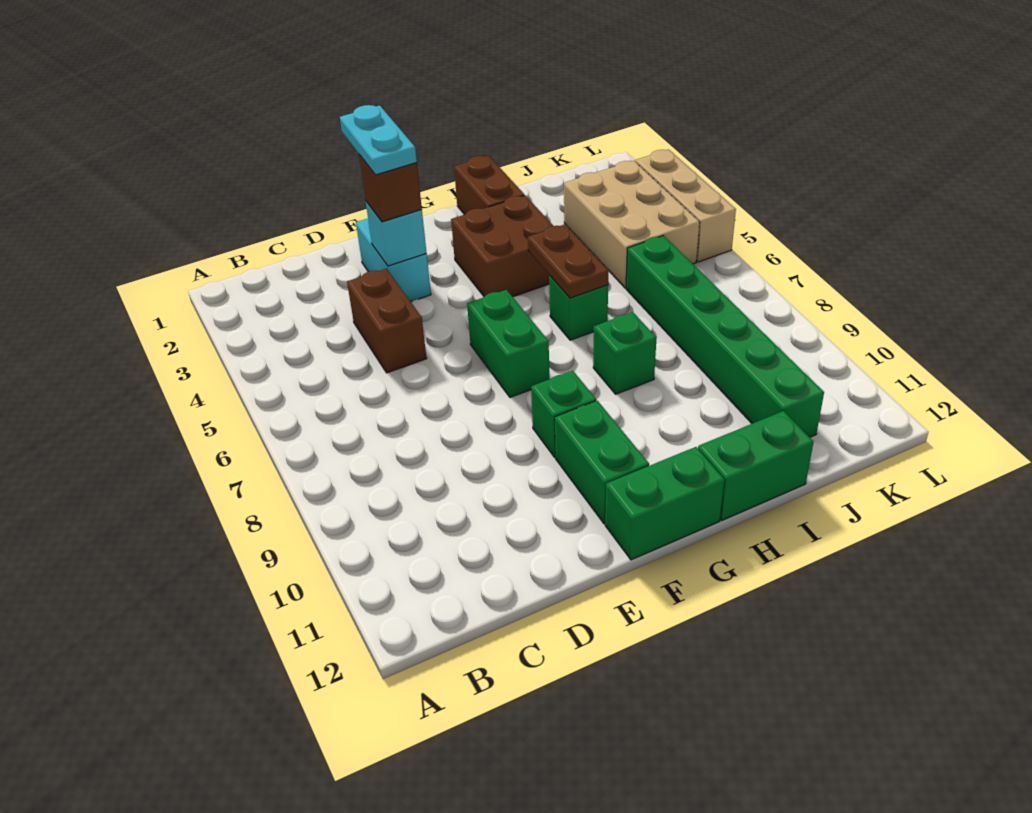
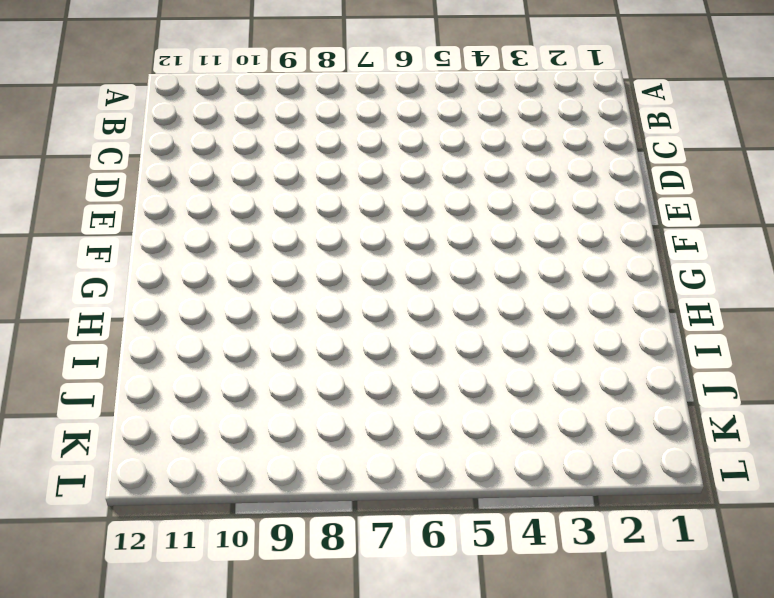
none -> brown brick D4:D5 level 1
none -> cyan brick E2:E3 level 1
none -> green brick F6:F7 level 1

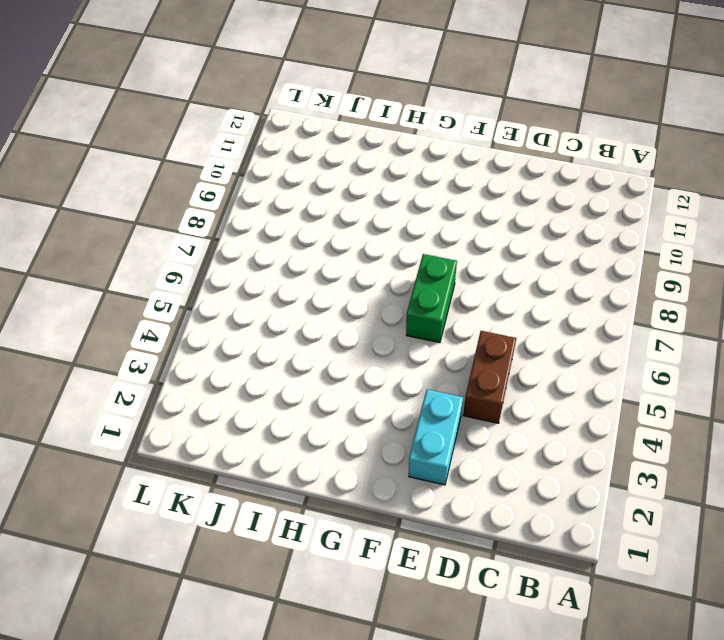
none -> green brick F9 level 1
none -> green brick F10:F11 level 1
none -> green brick F12:G12 level 1

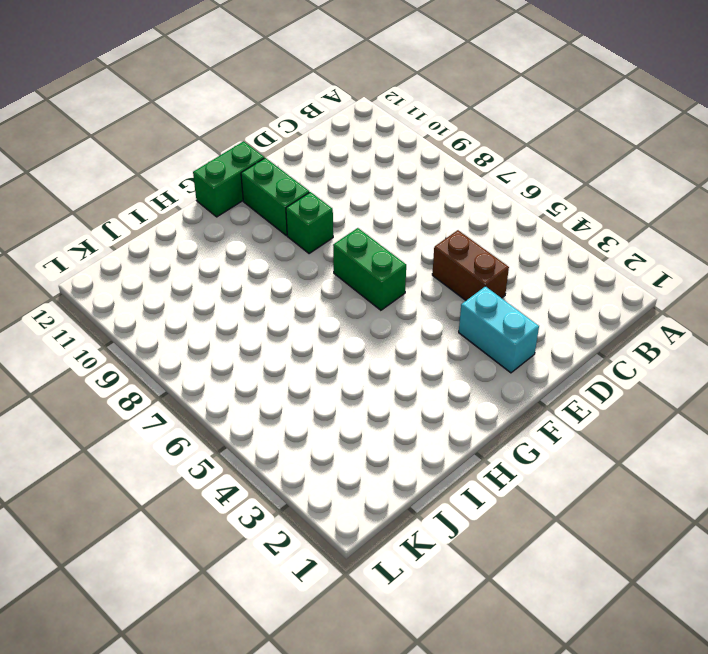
none -> brown brick G3:H4 level 1
none -> brown brick H1:H2 level 1
none -> green brick H6 level 1

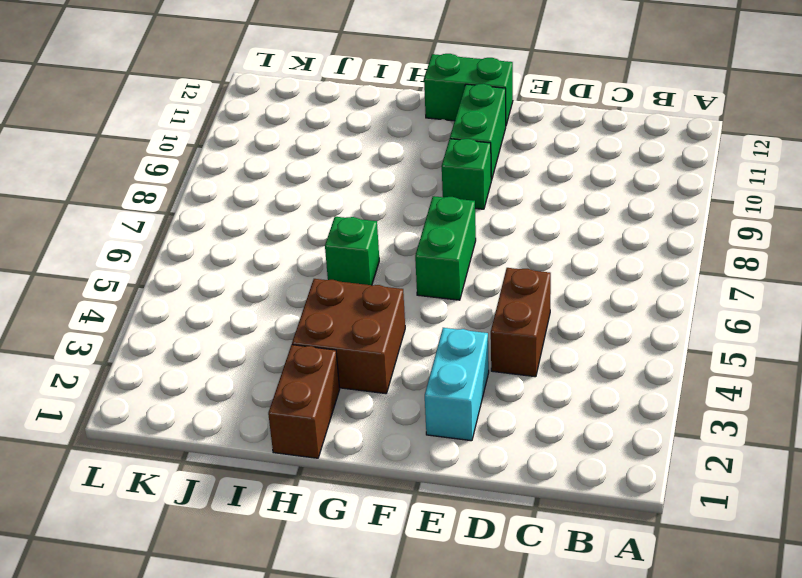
none -> green brick H8 level 1
none -> green brick H12:I12 level 1
none -> tan brick J3:K5 level 1

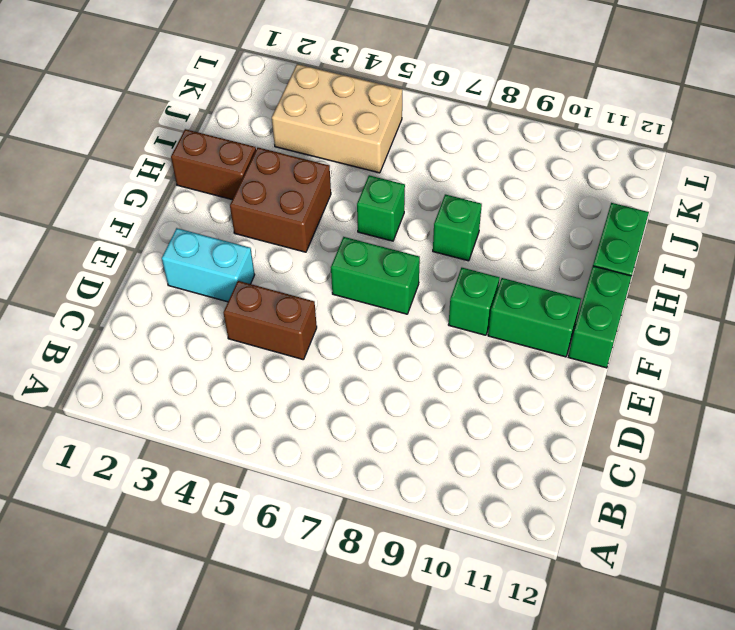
none -> green brick J6:J11 level 1
none -> tan brick L3:L5 level 1
none -> cyan brick E3 level 2

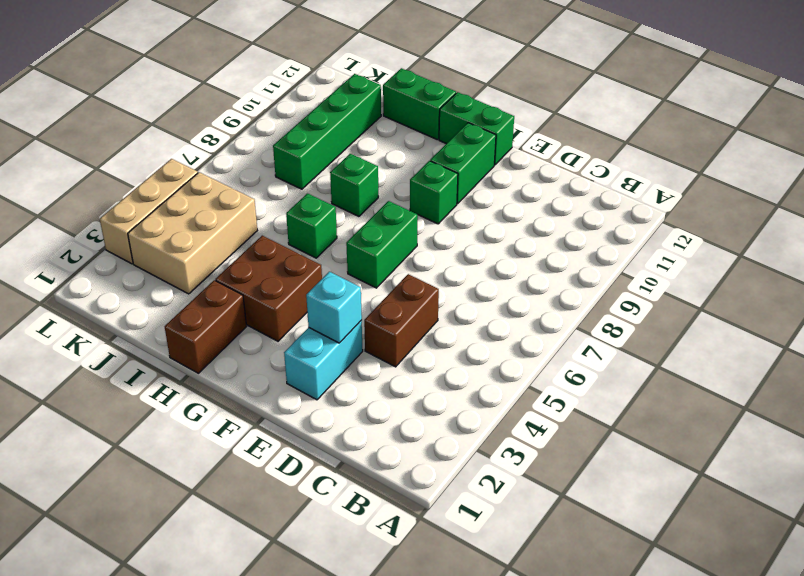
green brick J8:J11 level 1 -> green brick J6:J11 level 1
none -> brown plate H5:H6 level 2
none -> brown brick E3 level 3
none -> cyan plate E2:E3 level 4

